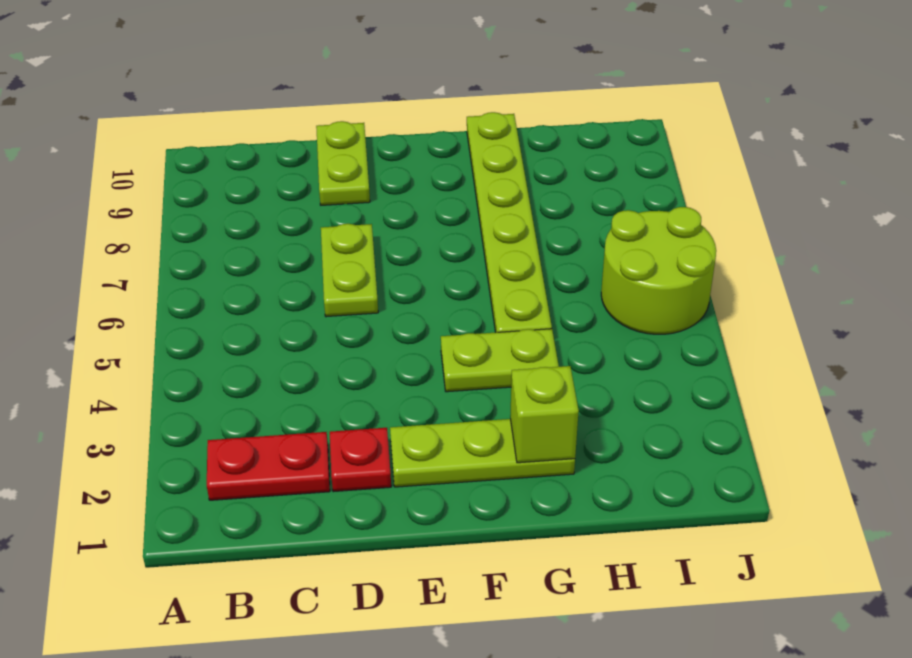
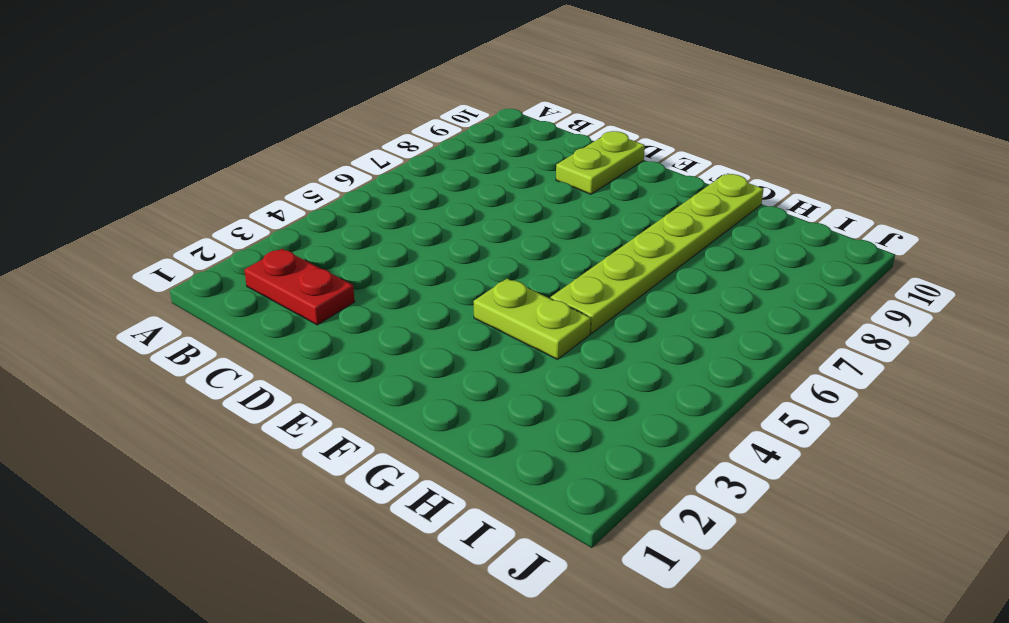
none -> red plate D2 level 1
none -> lime plate D6:D7 level 1

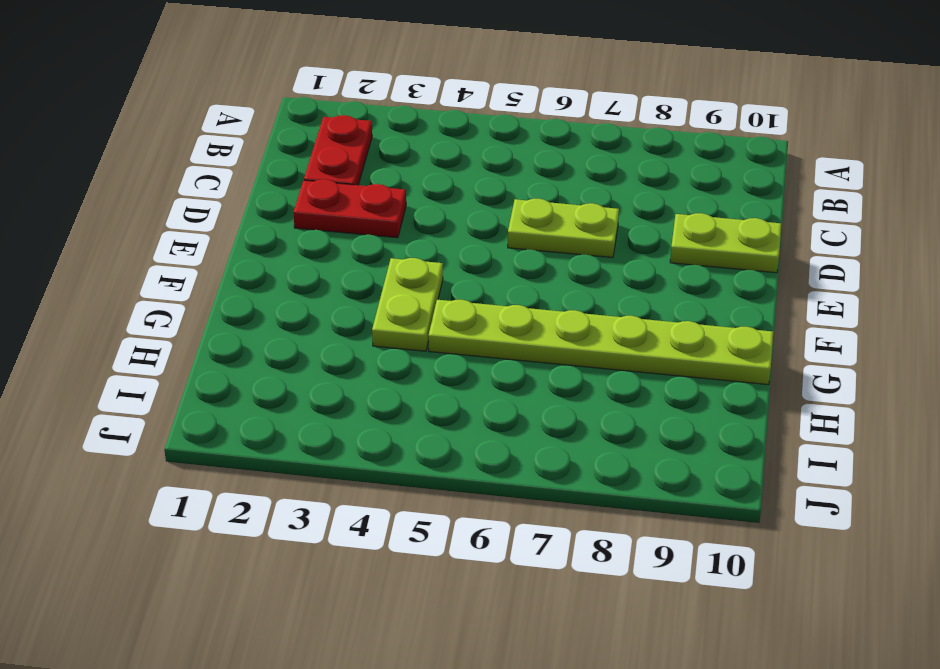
red plate D2:D3 level 1 -> red plate D2 level 1
none -> lime plate E2:G2 level 1
none -> lime round brick I5:J6 level 1

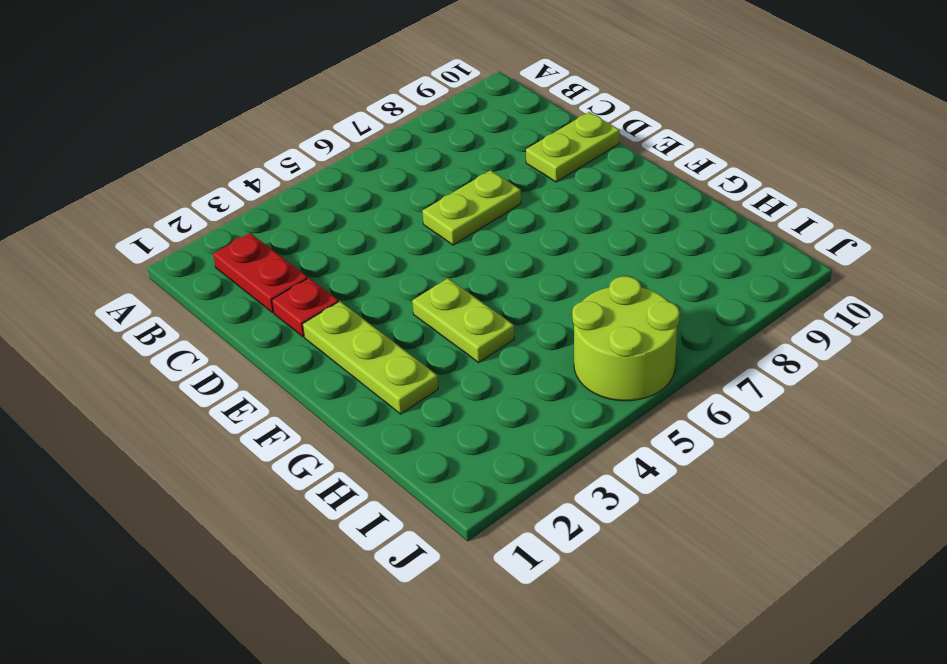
none -> lime plate G5:G10 level 1
none -> lime brick G2 level 2

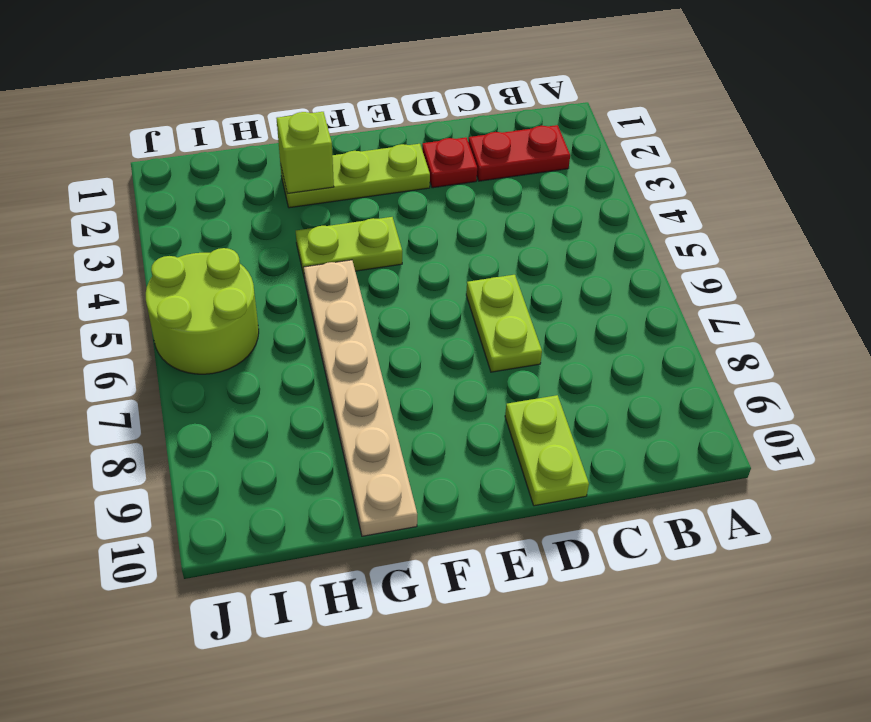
tan plate G5:G10 level 1 -> lime plate G5:G10 level 1

